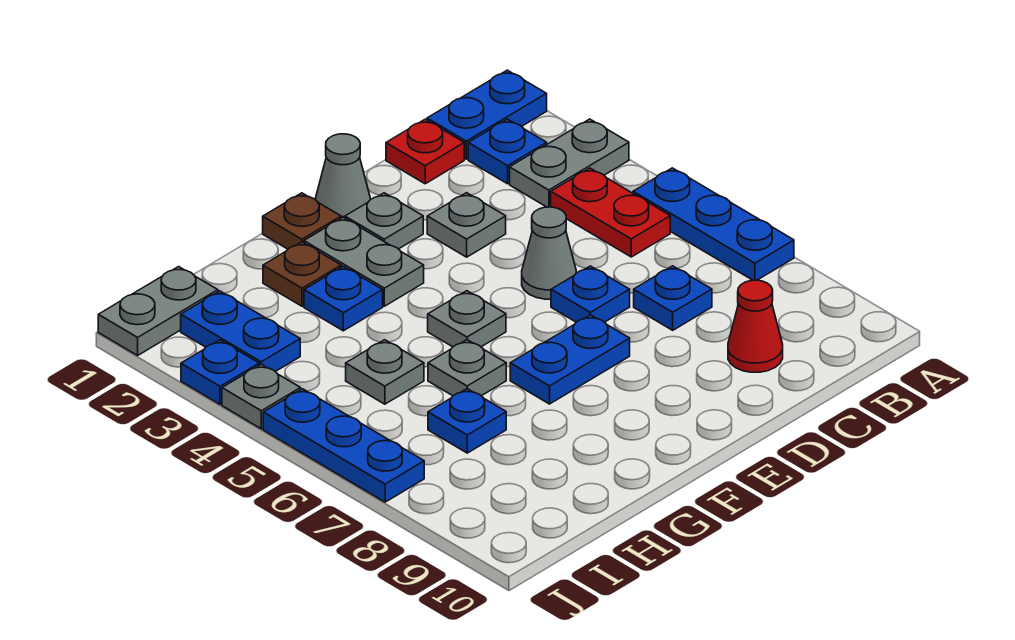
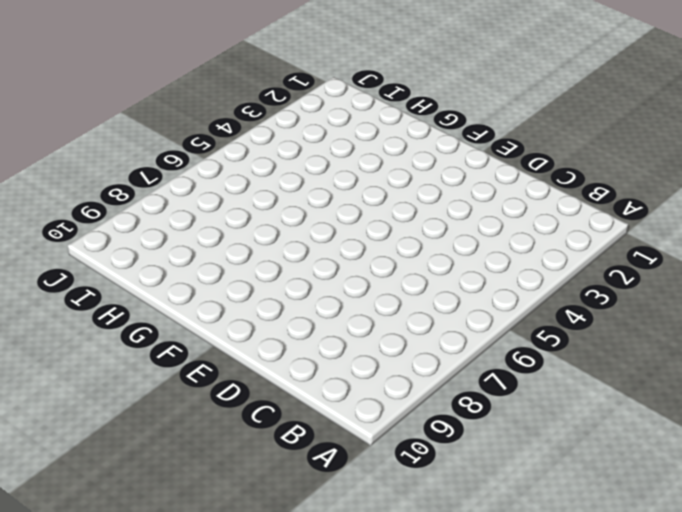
none -> blue plate A1:B1 level 1
none -> grey plate A3:B3 level 1
none -> blue plate A5:A7 level 1

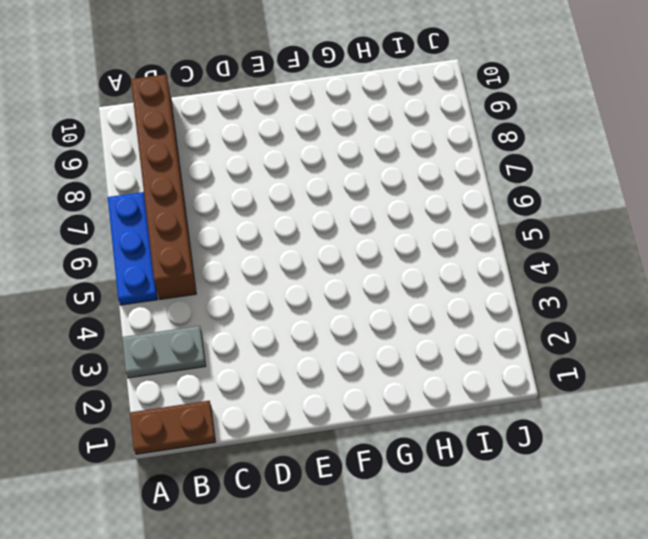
brown plate A1:B1 level 1 -> blue plate A1:B1 level 1
brown brick B5:B10 level 1 -> red plate B4:B5 level 1
none -> blue plate B2 level 1
none -> red plate C1 level 1
none -> blue plate C7 level 1

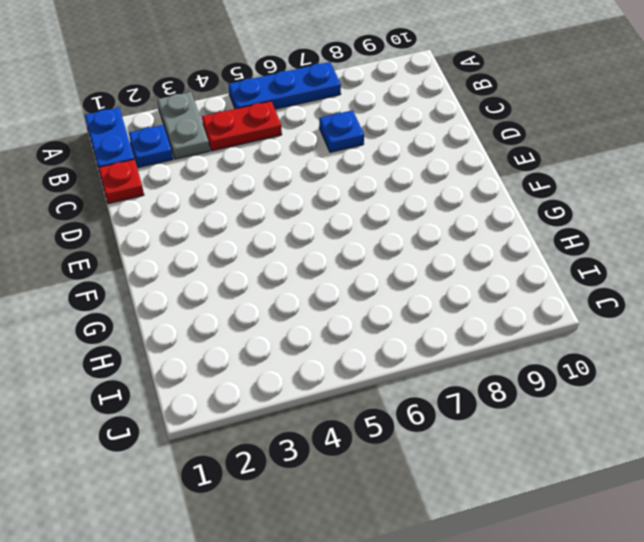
none -> red cone C9 level 1
none -> grey plate D3 level 1
none -> grey cone D5 level 1

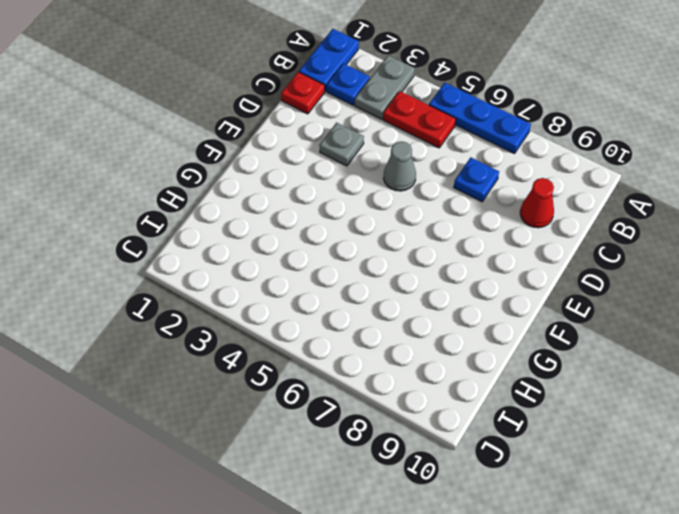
none -> blue plate D6 level 1
none -> grey cone E1 level 1
none -> grey plate E2 level 1

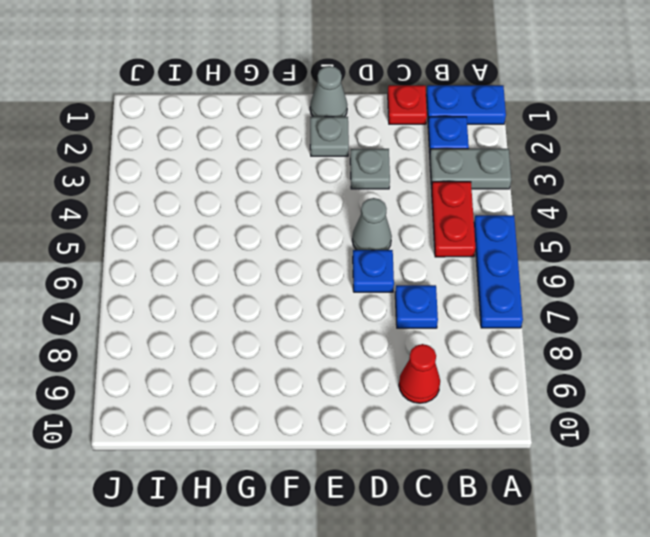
none -> blue plate E7:F7 level 1
none -> brown plate F1 level 1
none -> grey plate F2:F3 level 1

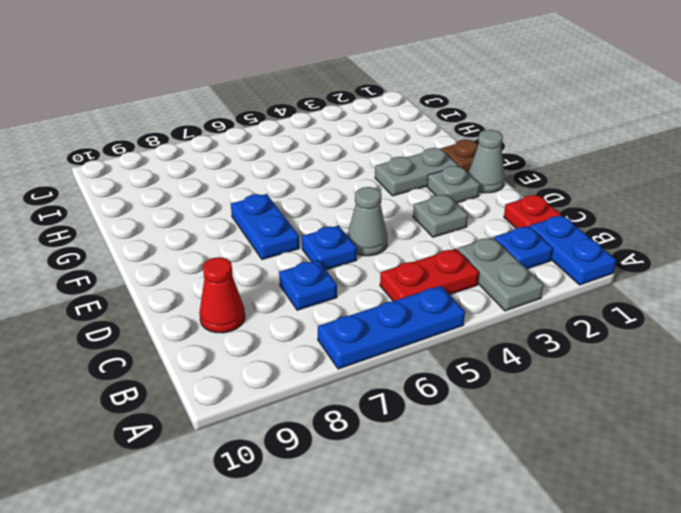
none -> grey plate F5 level 1
none -> brown plate G2 level 1
none -> blue plate G3 level 1

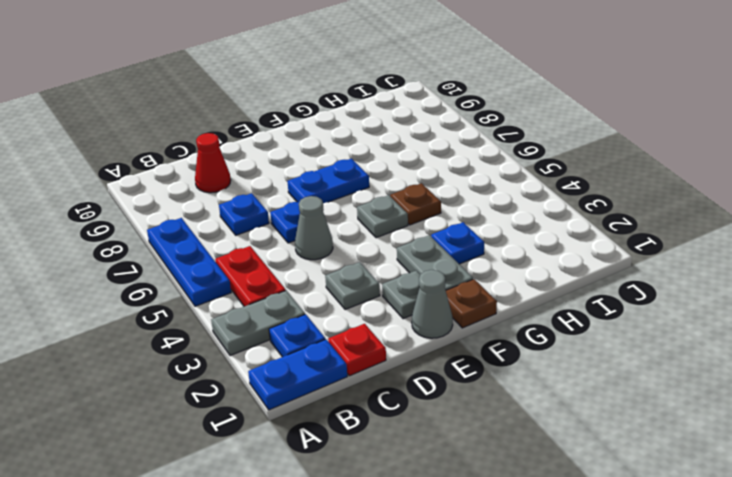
brown plate G5 level 1 -> brown plate G2 level 1
none -> grey plate G6 level 1
none -> grey plate H5 level 1
none -> blue plate H7 level 1

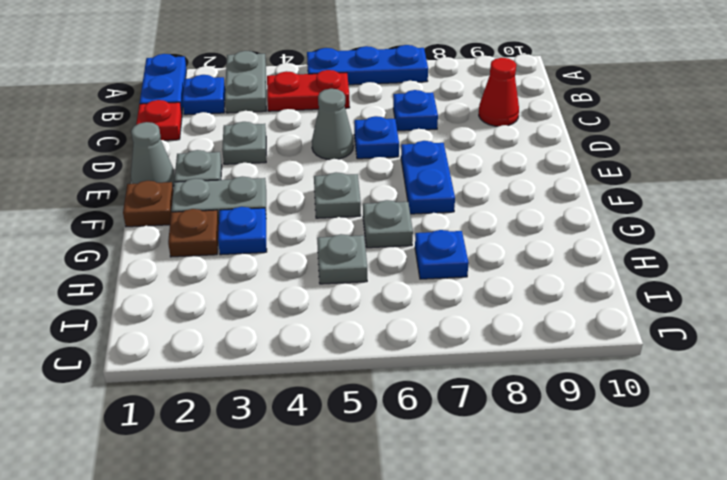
none -> grey plate I1:J1 level 1
none -> blue plate I2:I3 level 1
none -> blue plate J3 level 1

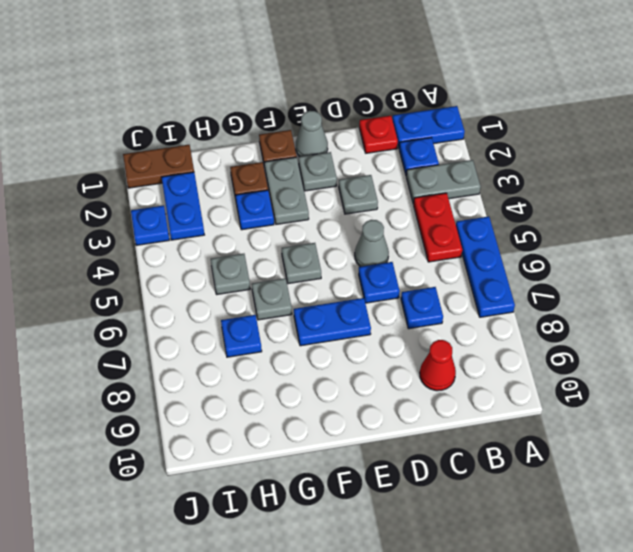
brown plate I1:J1 level 1 -> grey plate I1:J1 level 1
none -> grey plate J4 level 1
none -> blue plate J5:J7 level 1

